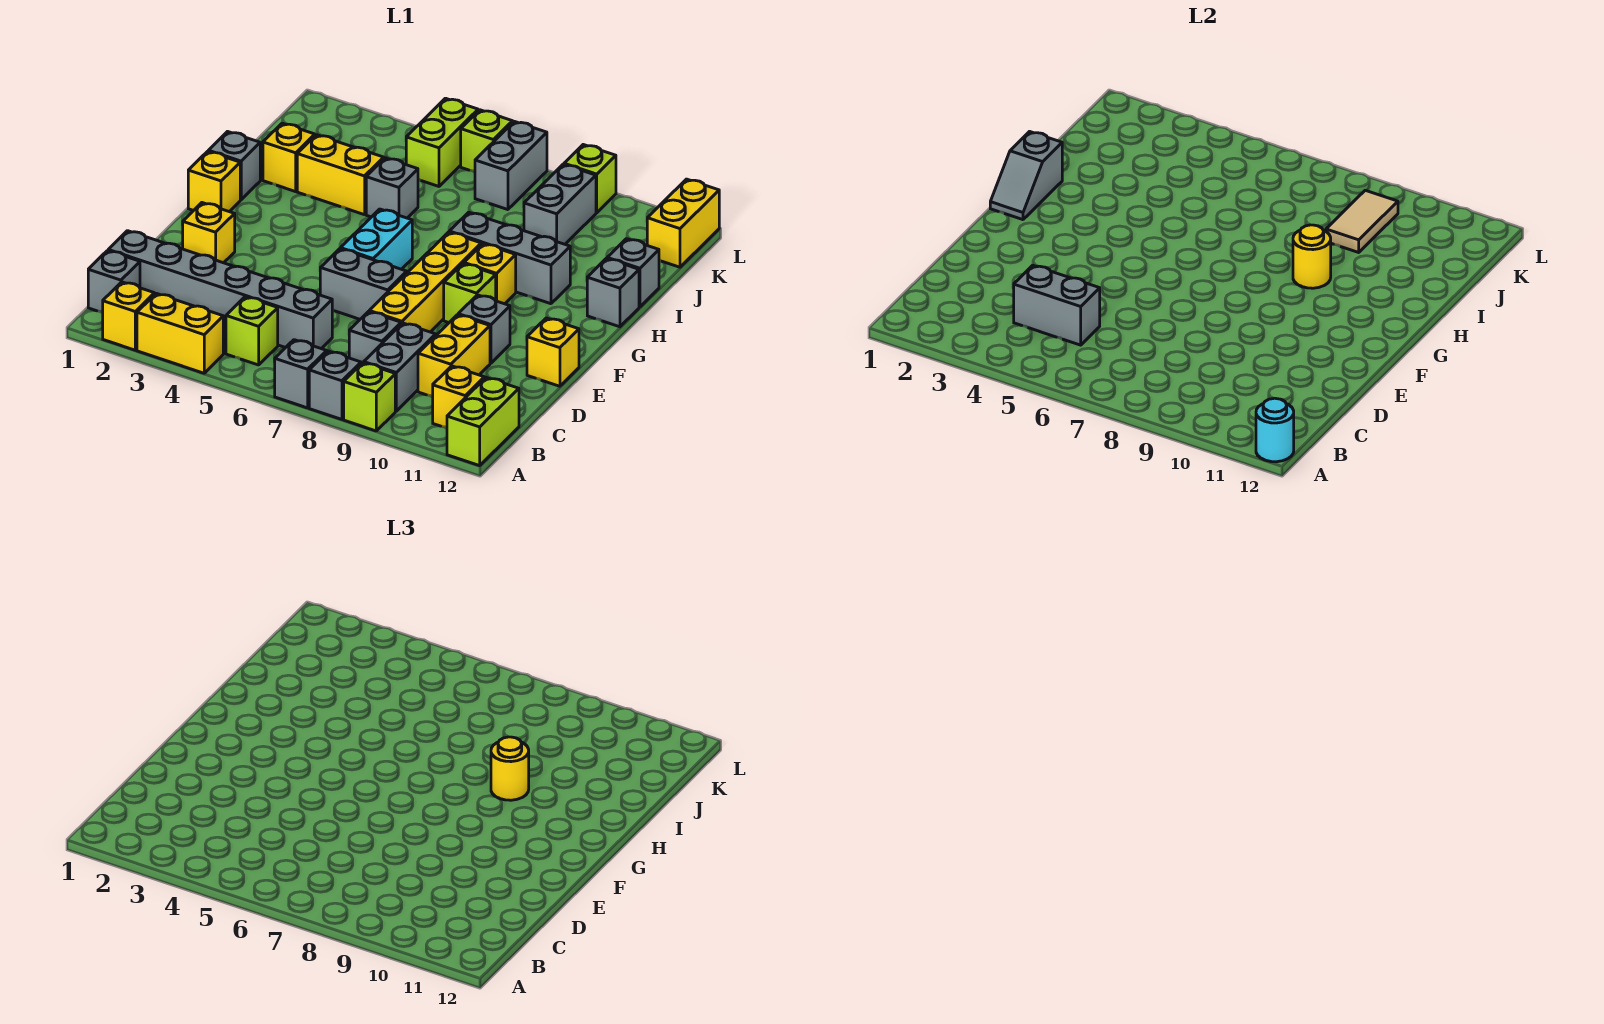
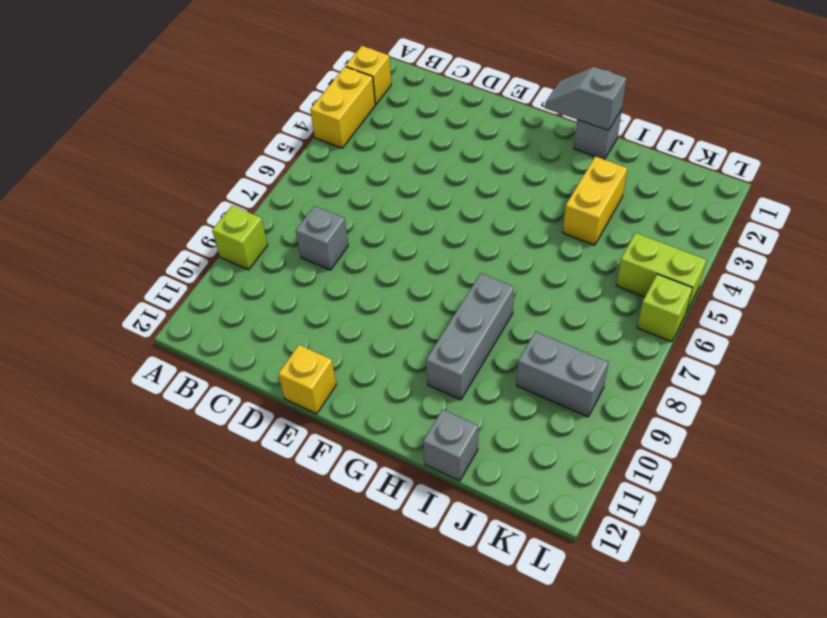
none -> grey brick A7 level 1
none -> grey brick A8 level 1
none -> lime brick A12:B12 level 1
none -> grey brick B1 level 1

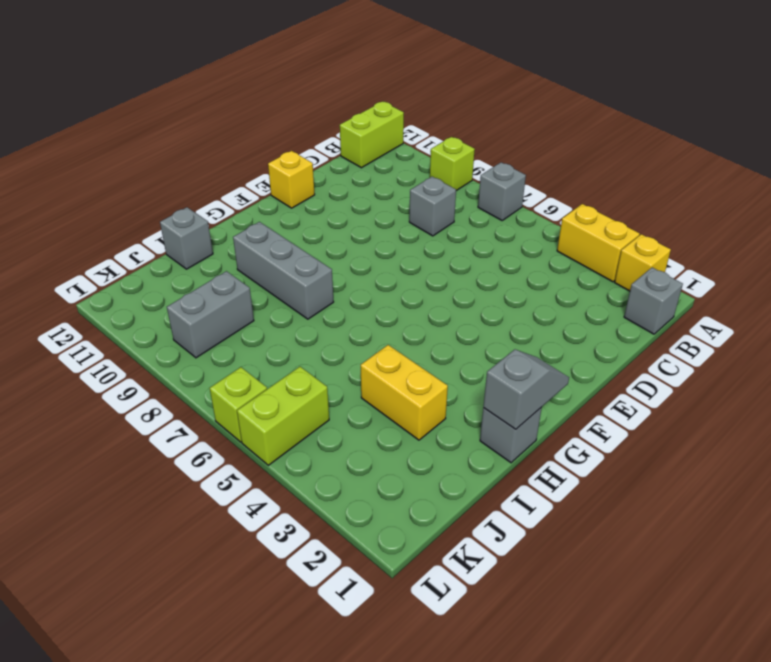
none -> grey brick A8 level 1
none -> lime brick B5 level 1
none -> grey brick B9:C9 level 1
none -> yellow brick B11 level 1

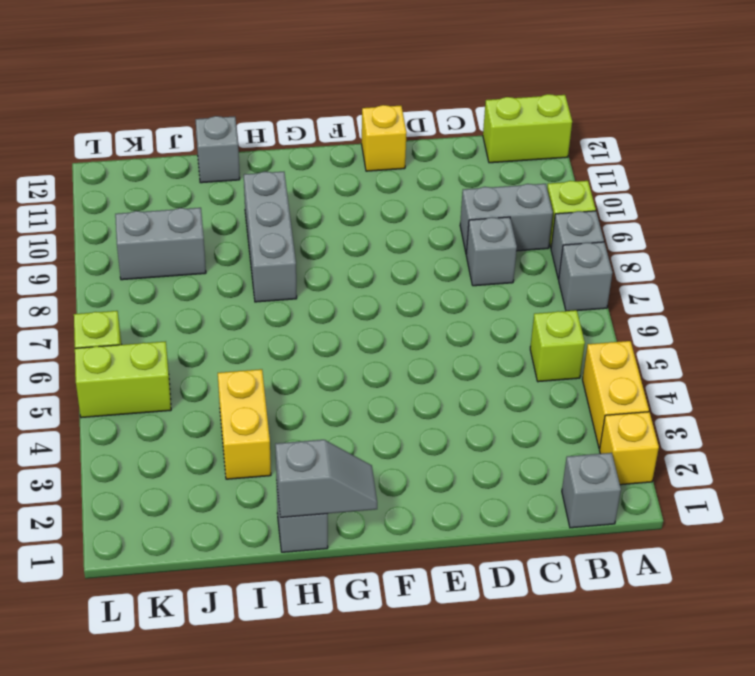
none -> yellow brick B11 level 1
none -> grey brick C1:C6 level 1
none -> yellow brick C10:D10 level 1
none -> yellow brick D8:G8 level 1

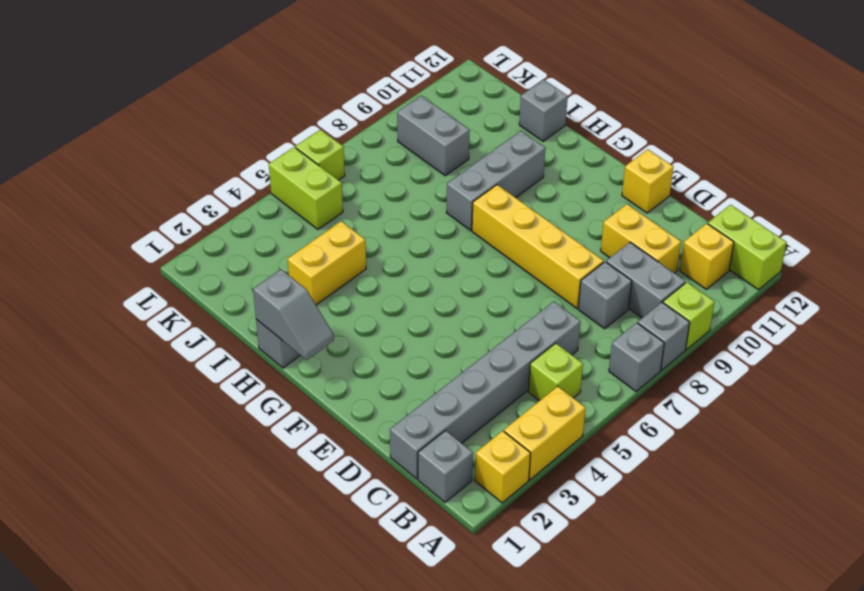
none -> yellow brick E2 level 1
none -> grey brick E6:E7 level 1
none -> grey brick E10 level 1
none -> cyan brick F6:G6 level 1

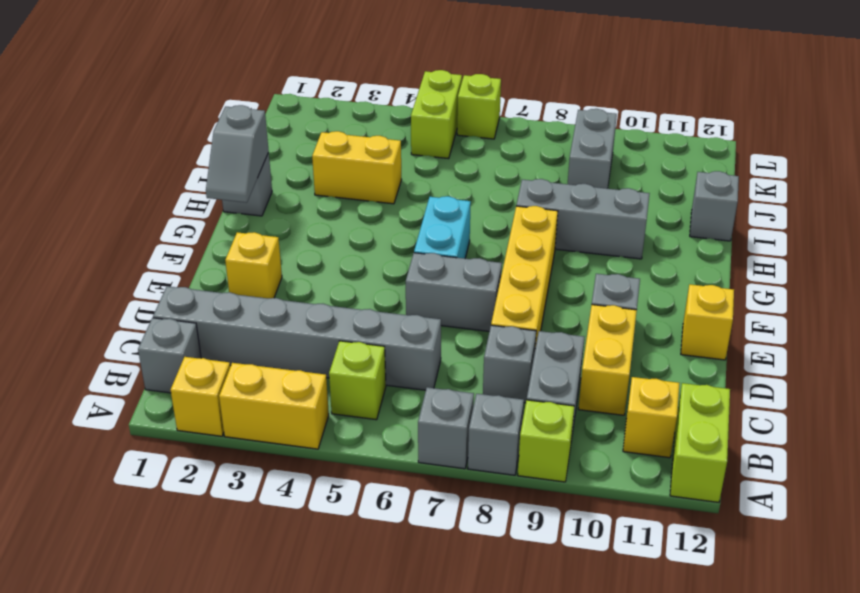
none -> lime brick F9 level 1
none -> yellow brick G1 level 1
none -> yellow brick G9 level 1
none -> grey brick H12 level 1

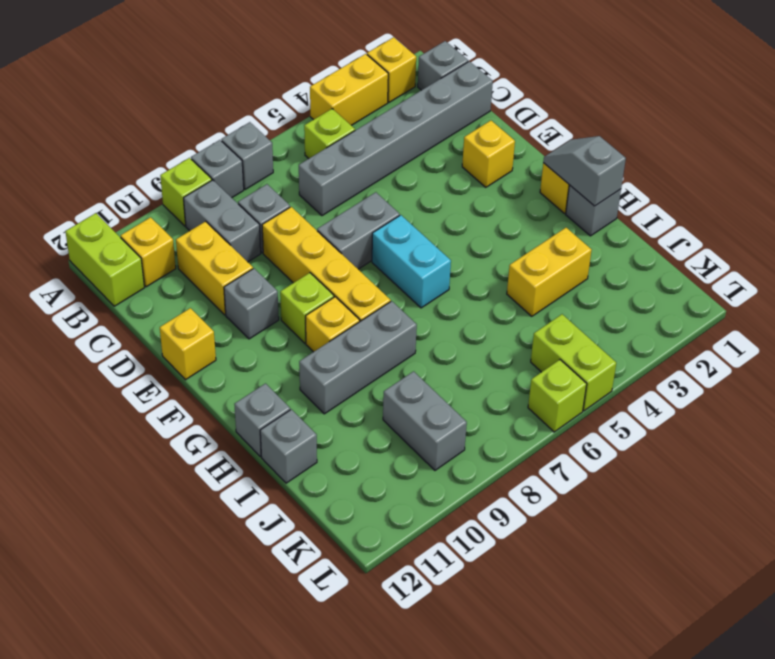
none -> yellow brick I2 level 1
none -> grey brick I5 level 1
none -> grey brick K7:L7 level 1
none -> yellow brick K12:L12 level 1

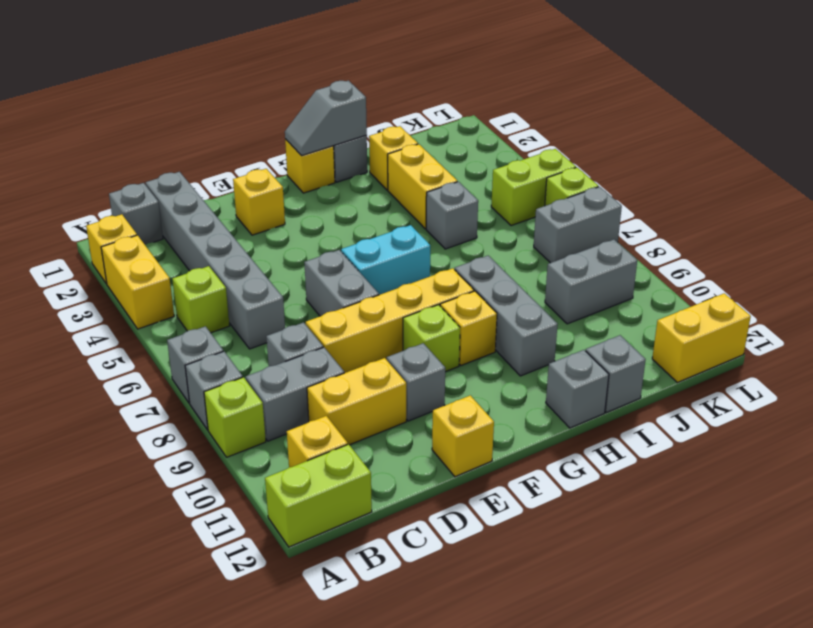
none -> lime brick L9 level 1
none -> cyan round brick A12 level 2
none -> grey brick C4:C5 level 2
none -> yellow round brick H9 level 2

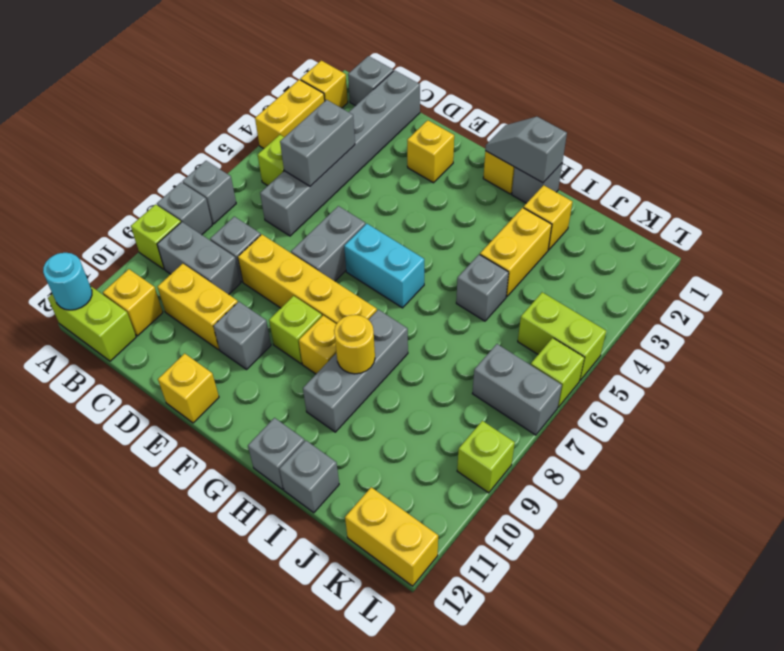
none -> grey brick J9:K9 level 1
none -> tan tile J9:K9 level 2
none -> yellow round brick H9 level 3

